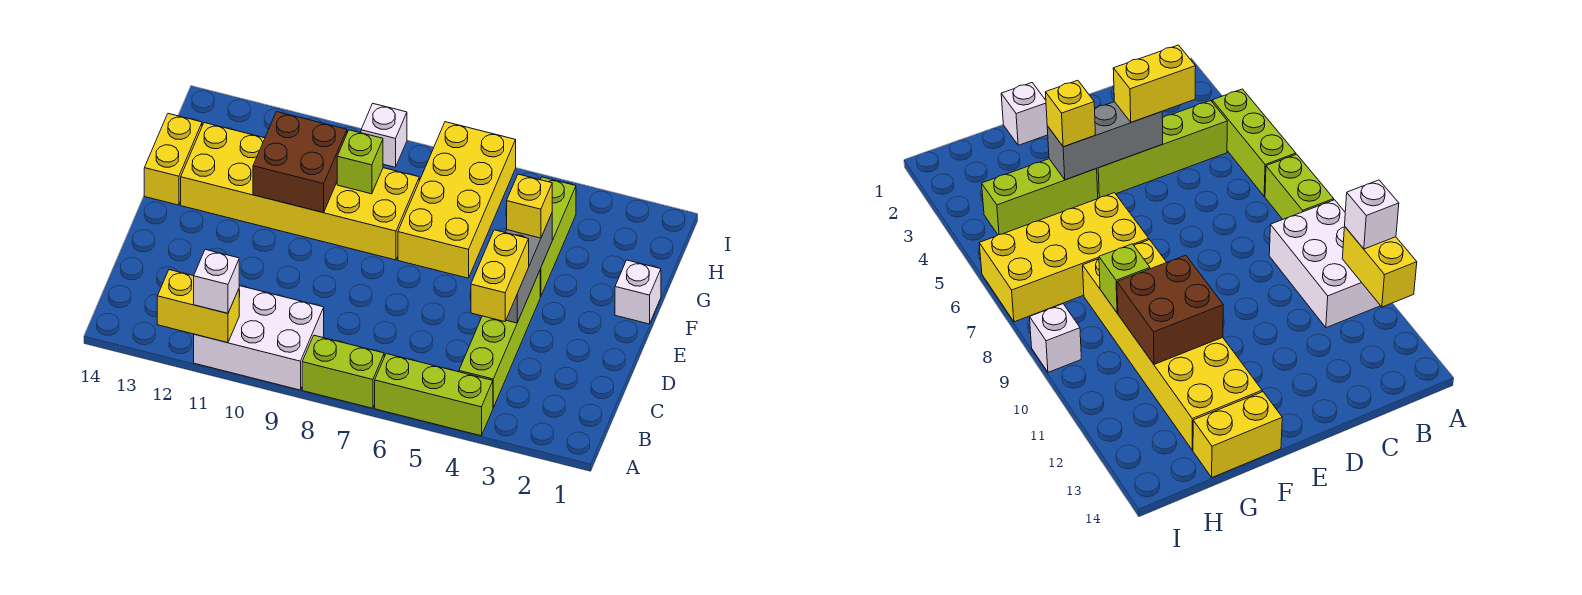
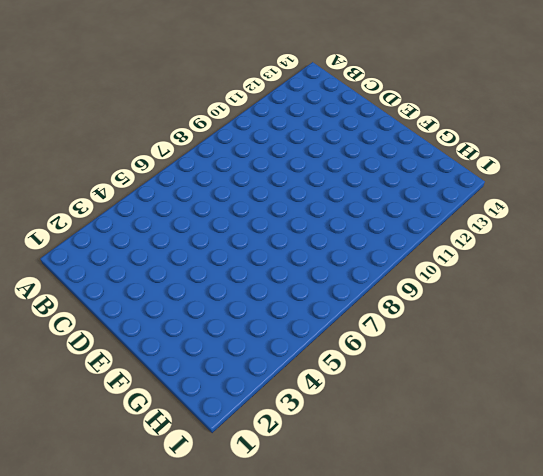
none -> lime brick A4:A6 level 1
none -> lime brick A7:A8 level 1
none -> white brick A9:B11 level 1

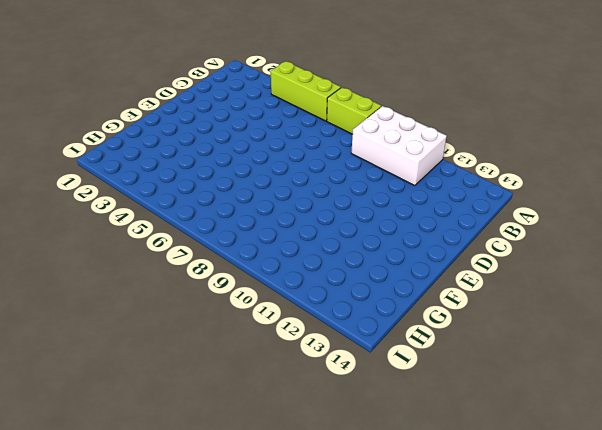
none -> lime brick B4:E4 level 1
none -> white brick F1 level 1
none -> lime brick F4:H4 level 1

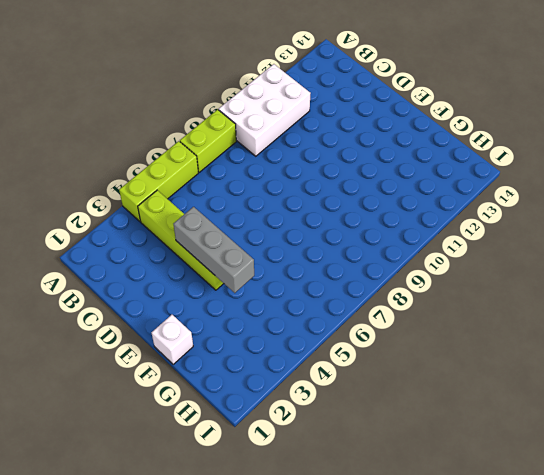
none -> lime brick F4:H4 level 1
none -> yellow brick F6:I7 level 1
none -> yellow brick F8:G13 level 1

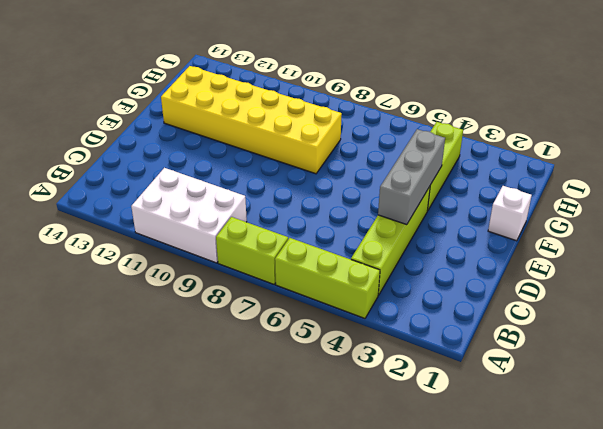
none -> yellow brick F6:I7 level 1
none -> yellow brick F14:G14 level 1
none -> white brick I9 level 1

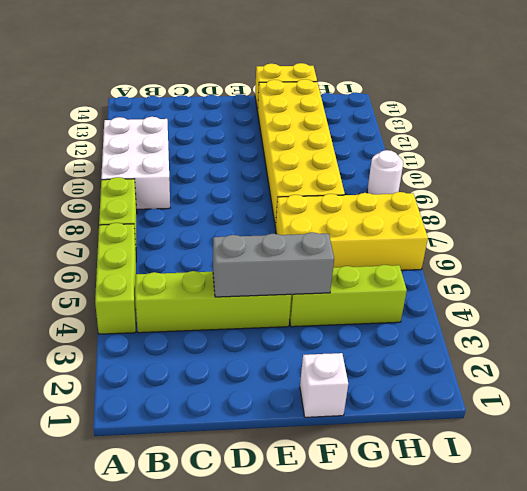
white round brick I9 level 1 -> white brick I9 level 1
none -> yellow brick A11:A12 level 2
none -> brown brick F10:G11 level 2
none -> lime brick G9 level 2

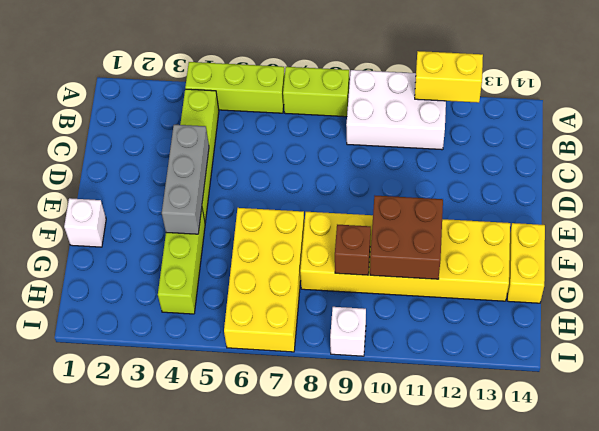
brown brick G9 level 2 -> lime brick G9 level 2
none -> white brick A11 level 3
none -> yellow brick C4:D4 level 3
none -> yellow brick F4 level 3

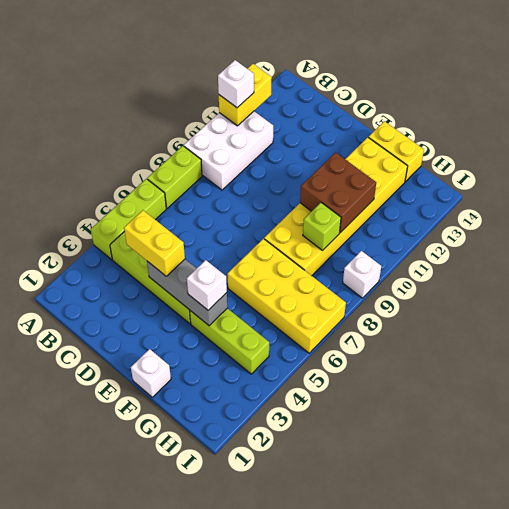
white brick F4 level 3 -> yellow brick F4 level 3

